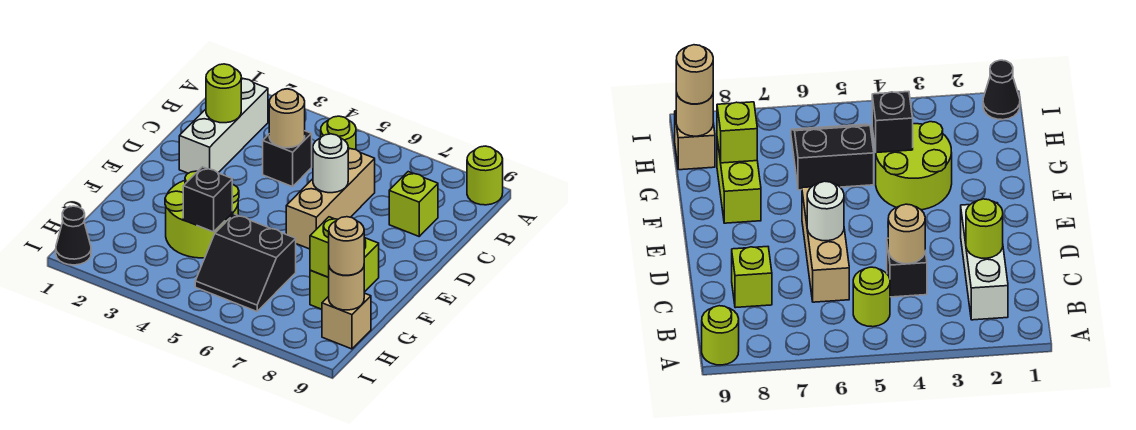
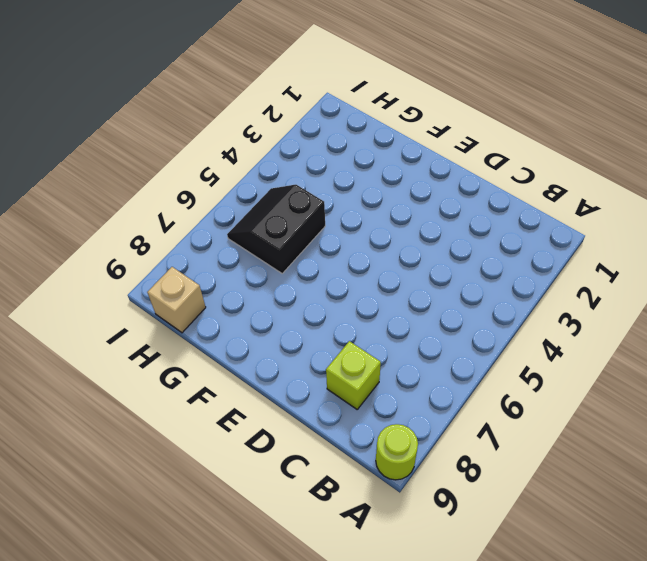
none -> white brick B2:D2 level 1
none -> lime round brick B5 level 1
none -> black brick C4 level 1

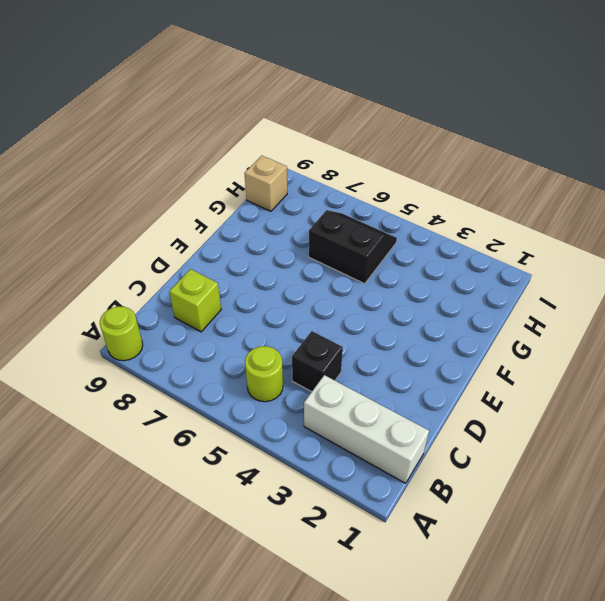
white brick B1:B3 level 1 -> white brick B2:D2 level 1
none -> tan brick C6:E6 level 1
none -> lime round brick F3:G4 level 1
none -> lime brick F8:G8 level 1

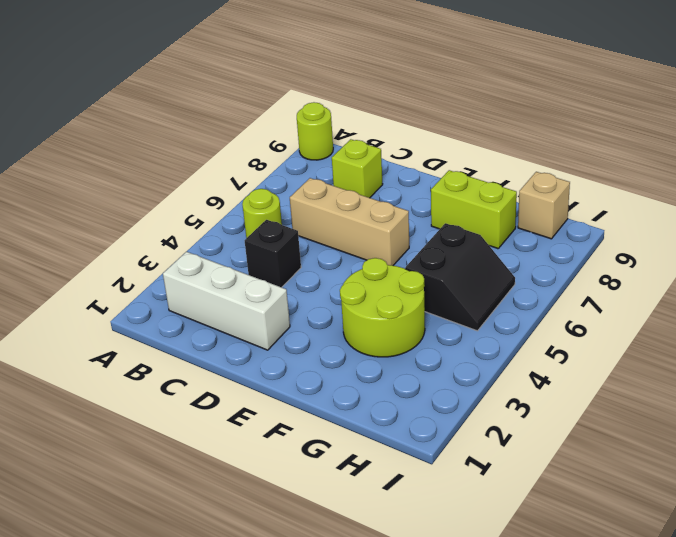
none -> black cone I1 level 1
none -> lime round brick C2 level 2
none -> tan round brick C4 level 2

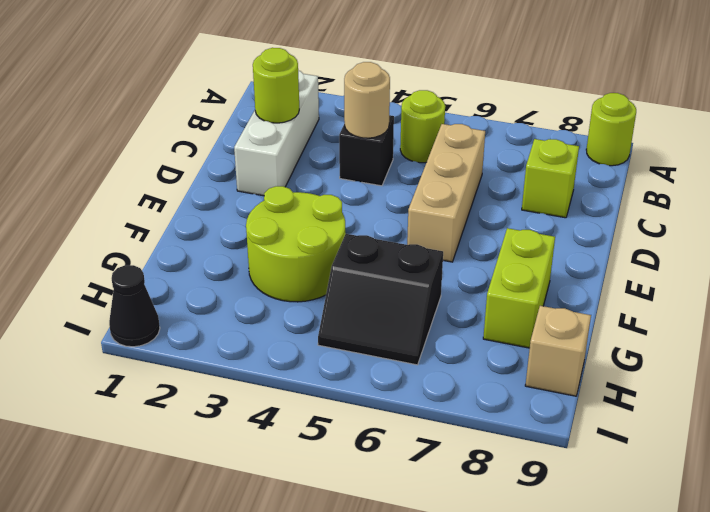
none -> white round brick D6 level 2
none -> black brick G4 level 2
none -> lime brick G8 level 2

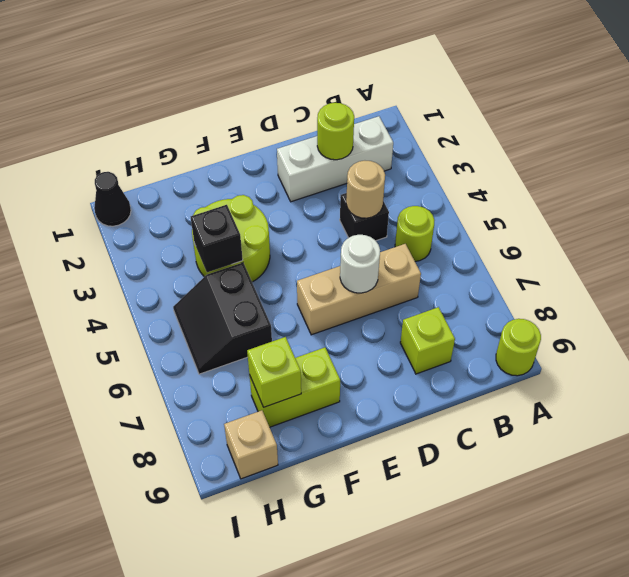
none -> tan round brick H9 level 2
none -> tan round brick H9 level 3

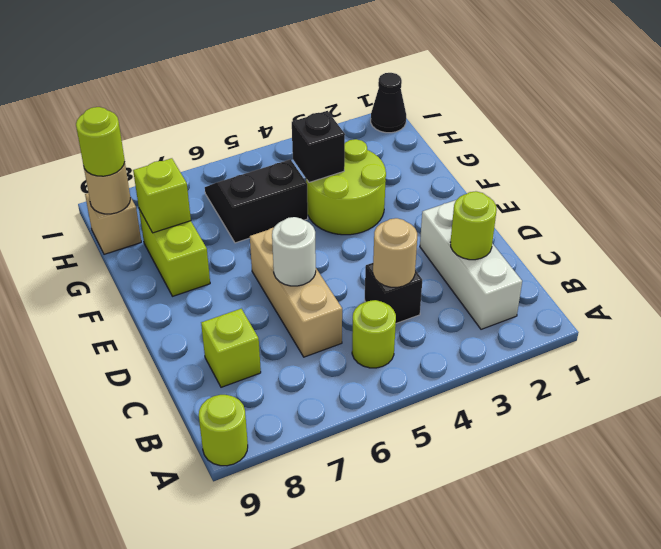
lime round brick H9 level 3 -> tan round brick H9 level 3

